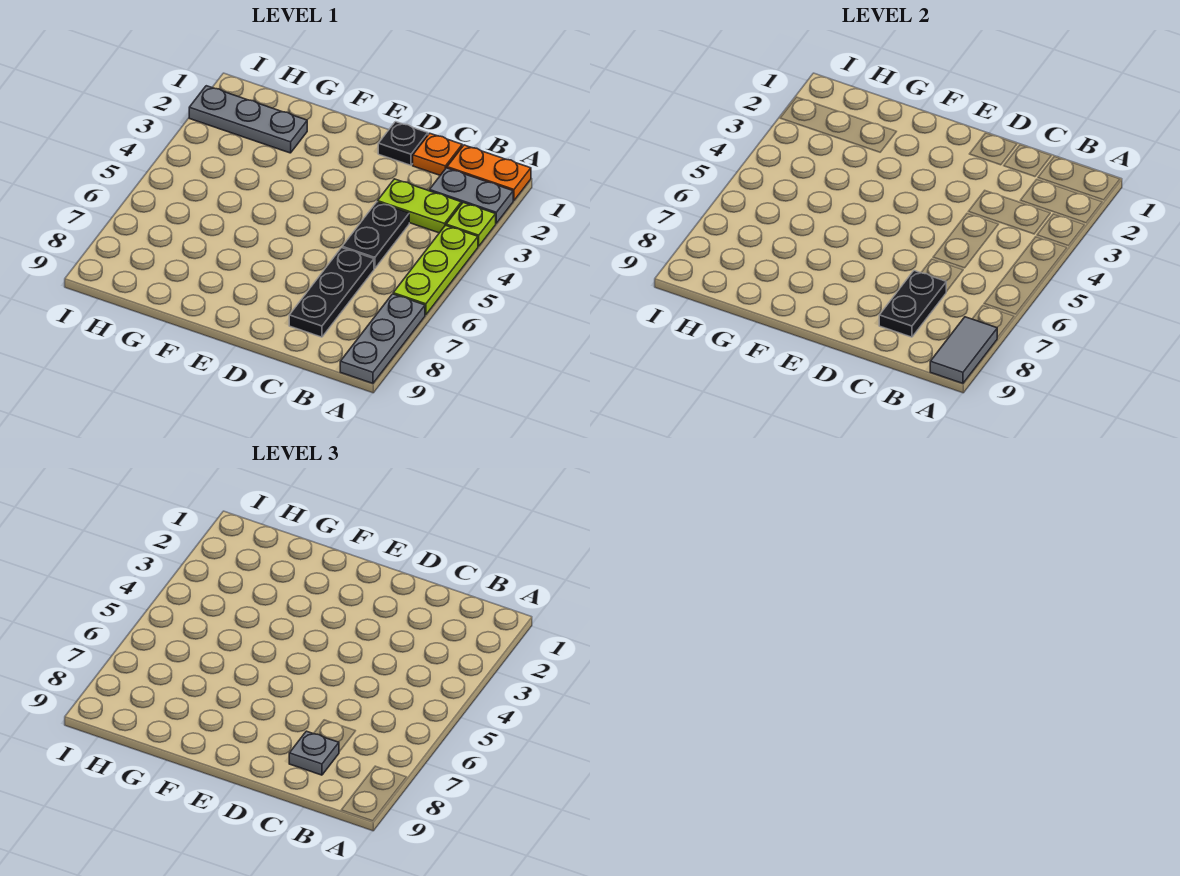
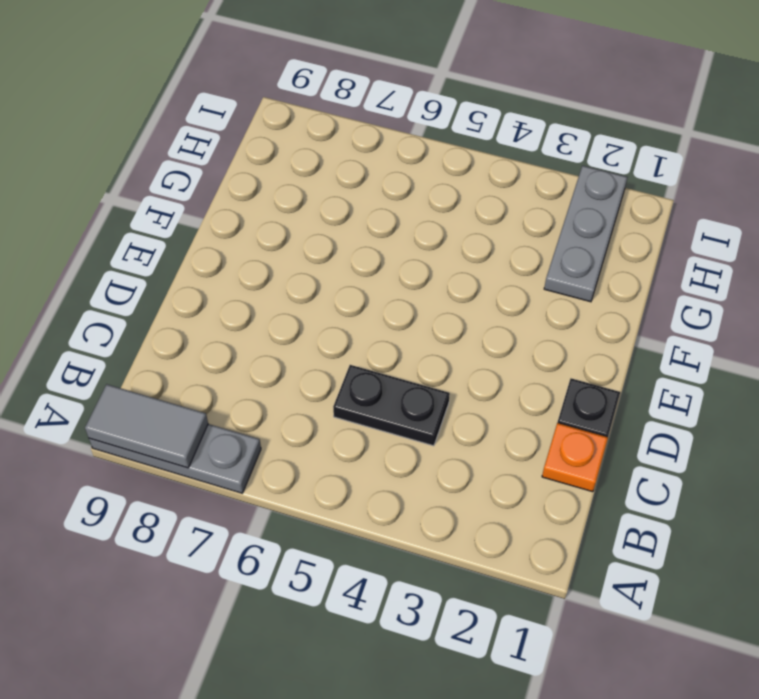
none -> orange plate A1:B1 level 1
none -> grey plate A2:B2 level 1
none -> lime plate A3 level 1

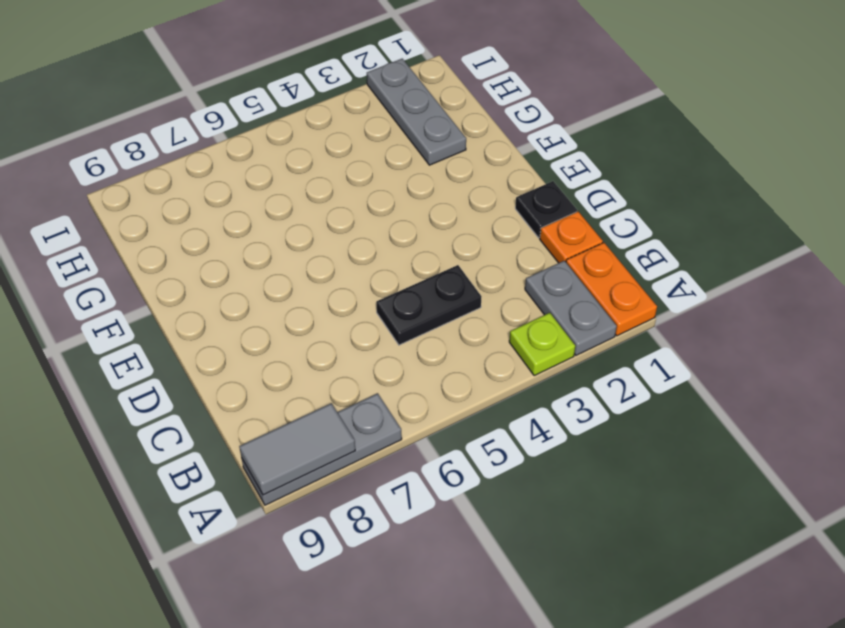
none -> lime plate A4:A6 level 1
none -> lime plate B3:C3 level 1
none -> black plate C6:C8 level 1

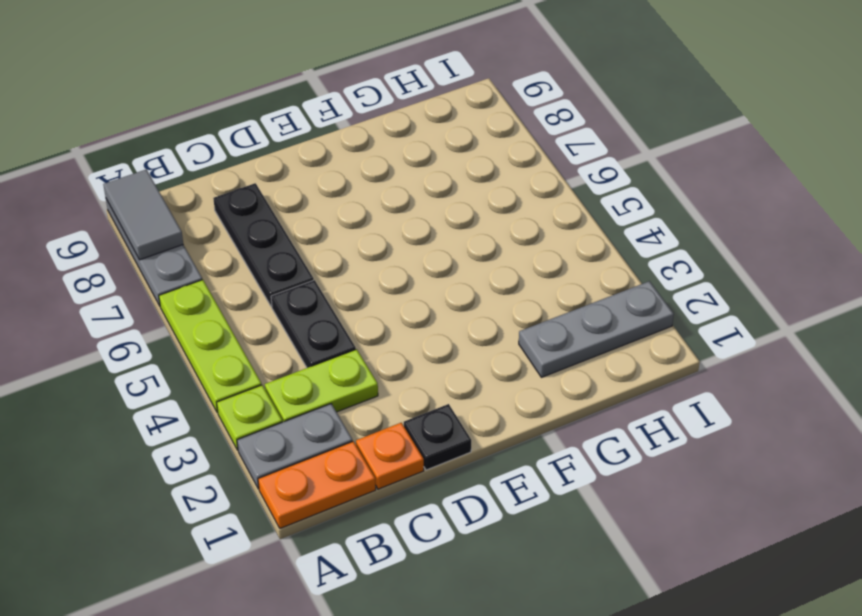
none -> black plate C7:C8 level 2
none -> grey plate C8 level 3

